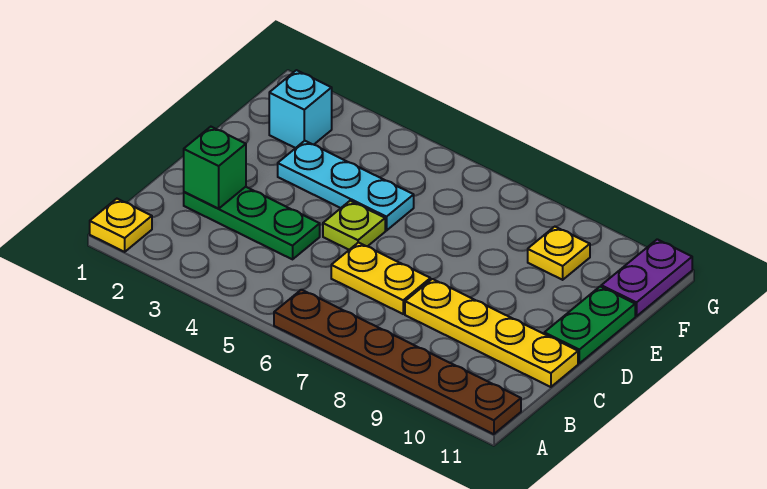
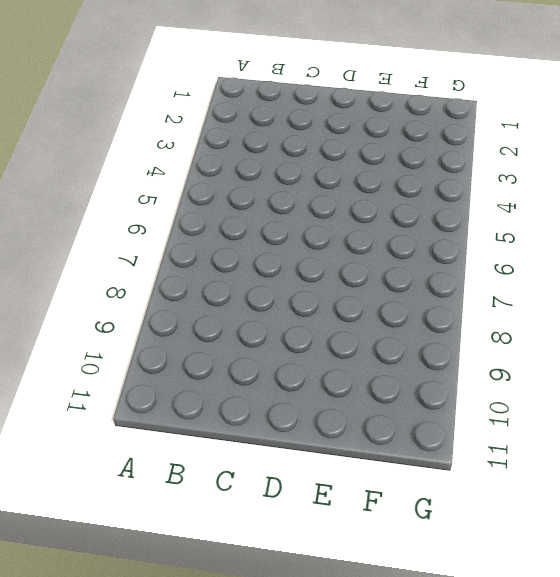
none -> yellow plate A1 level 1
none -> brown plate A6:A11 level 1
none -> green plate C2:C4 level 1

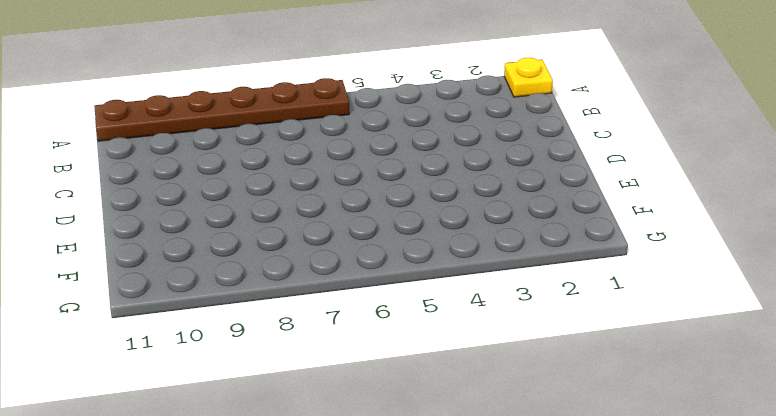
none -> green plate C2:C4 level 1
none -> yellow plate C6:C7 level 1
none -> yellow plate C8:C11 level 1

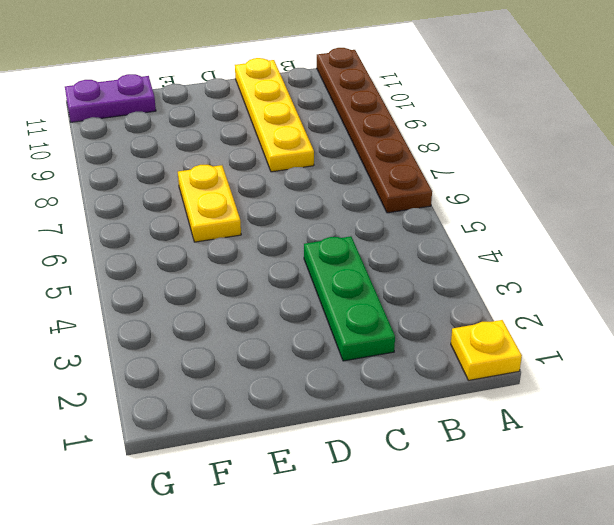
yellow plate E6:E7 level 1 -> yellow plate C6:C7 level 1
none -> lime plate D5 level 1
none -> green plate D11:E11 level 1
none -> cyan plate E3:E5 level 1

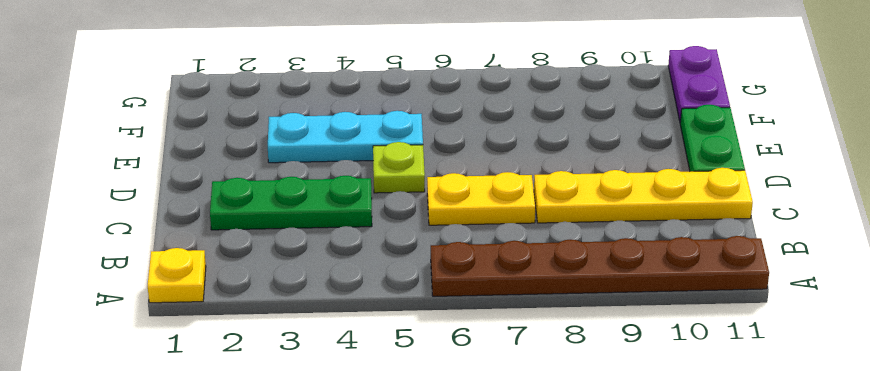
none -> cyan brick F2 level 1
none -> yellow plate F9 level 1
none -> green brick C2 level 2

